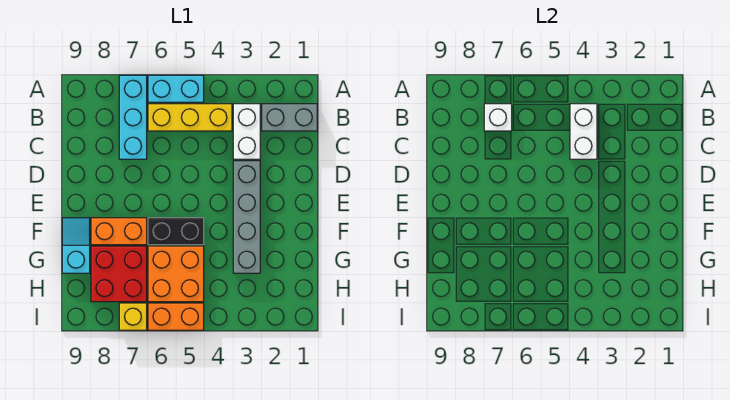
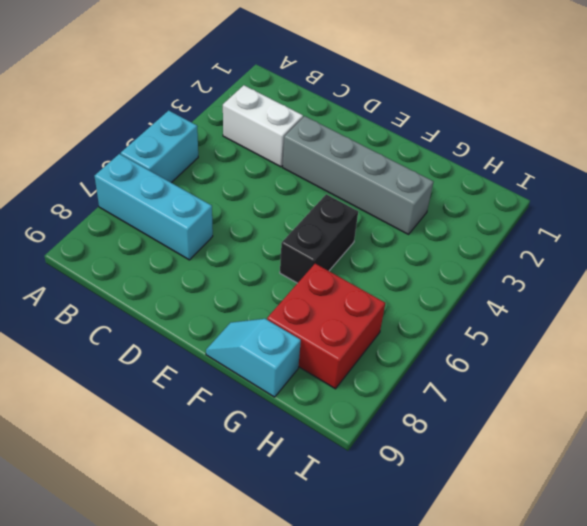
none -> grey brick B1:B2 level 1
none -> yellow brick B4:B6 level 1
none -> orange brick F7:F8 level 1

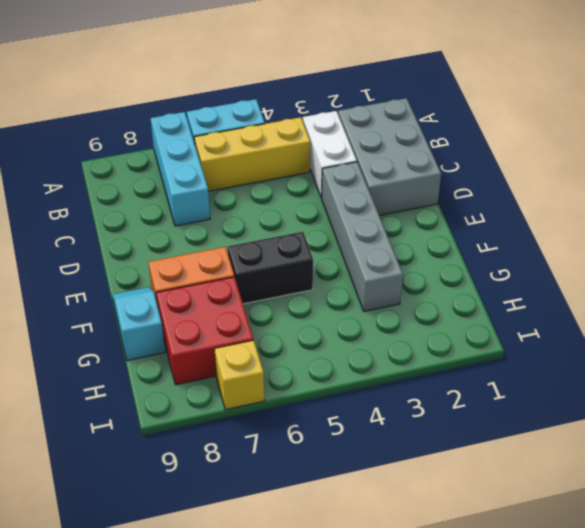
grey brick B1:D2 level 1 -> grey brick B1:B2 level 1
none -> orange brick G5:H6 level 1
none -> orange brick I5:I6 level 1
none -> white brick B4:C4 level 2

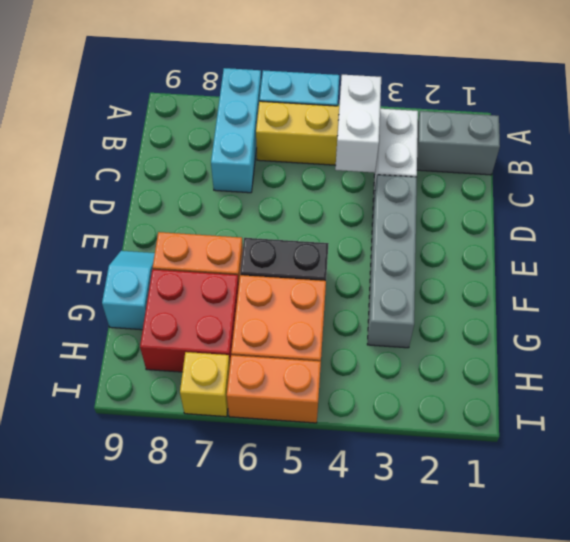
none -> white brick B7 level 2

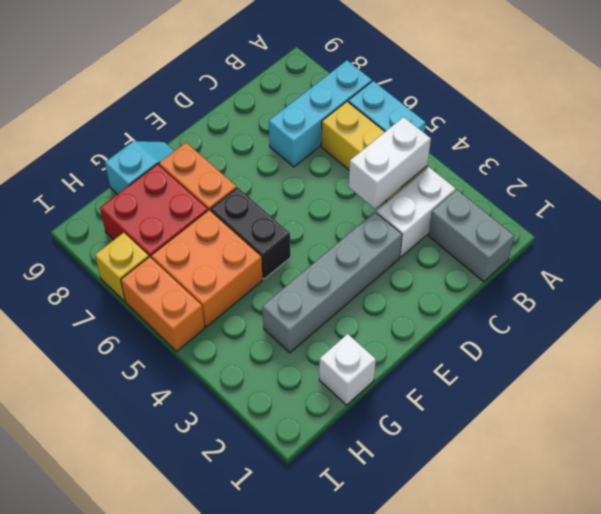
white brick G1 level 1 -> white brick B7 level 2

